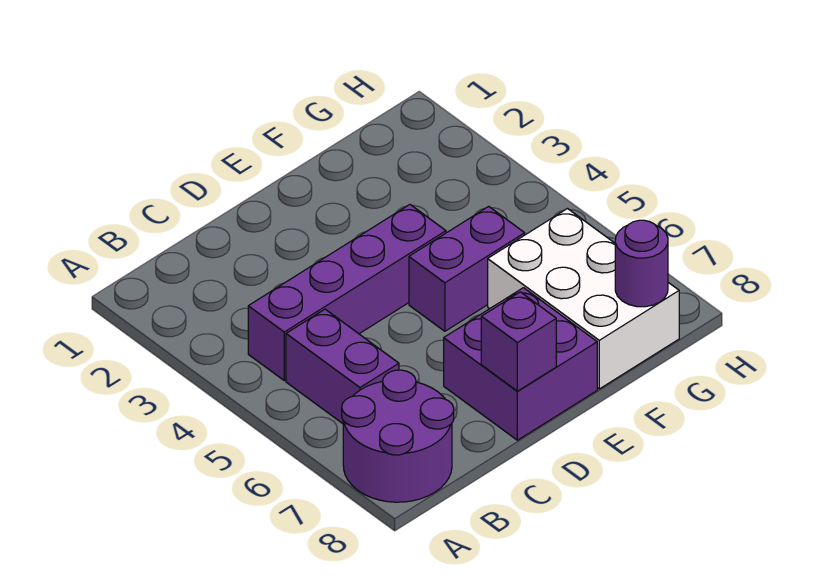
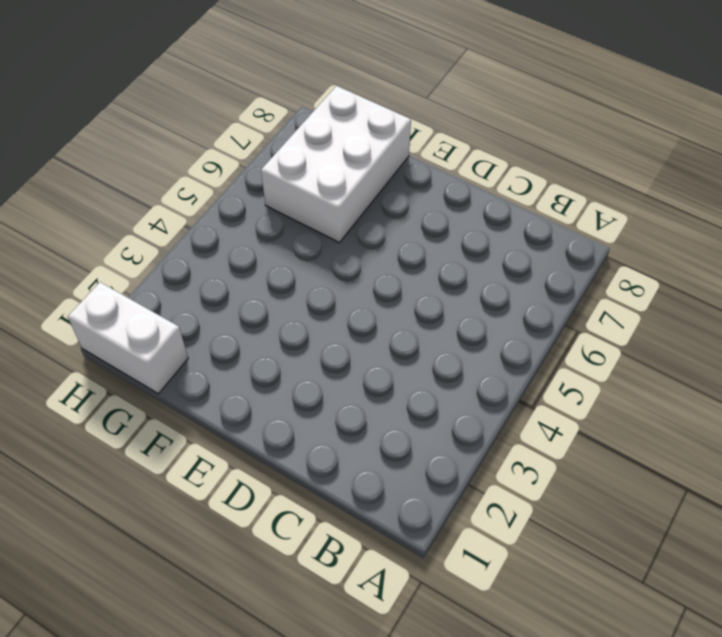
white brick G1:H1 level 1 -> none
none -> purple round brick A7:B8 level 1
none -> purple brick B4:E4 level 1

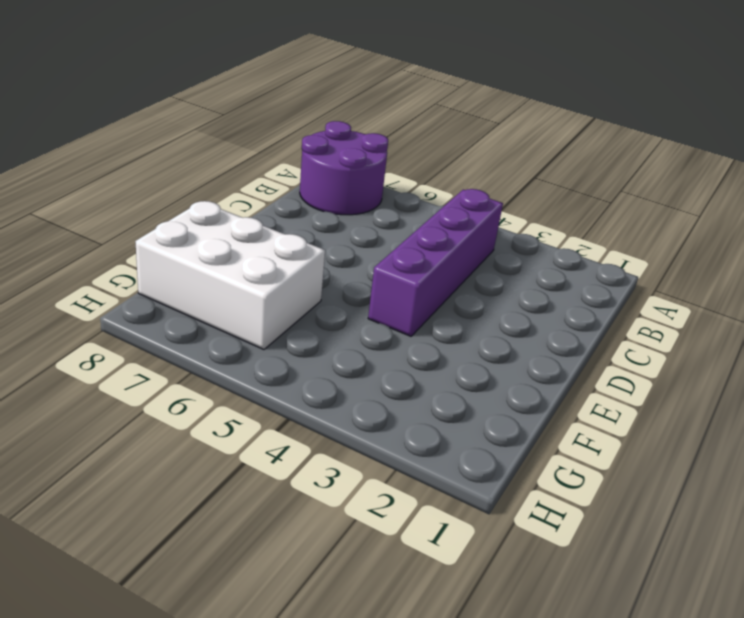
none -> purple brick B5:B6 level 1
none -> purple brick D7:E8 level 1

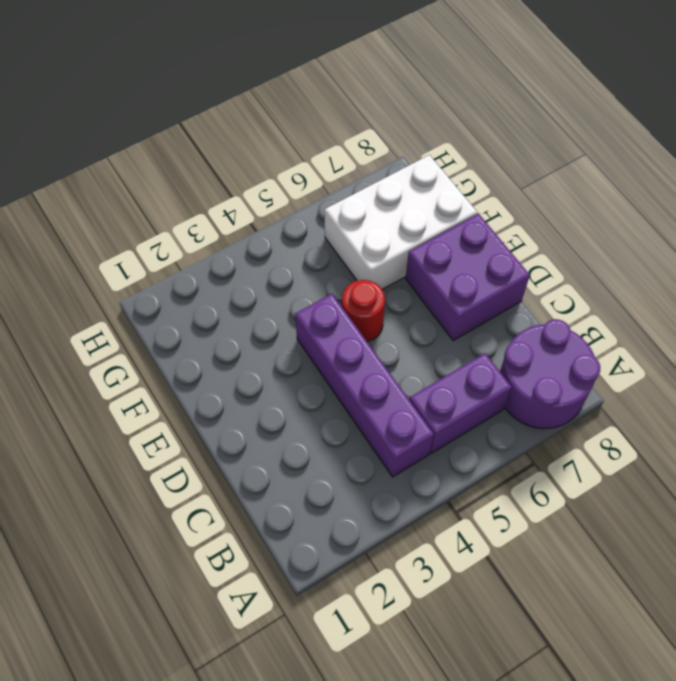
red round brick E5 level 1 -> purple brick E5:F5 level 1
none -> purple brick D8 level 2
none -> purple round brick G8 level 2

